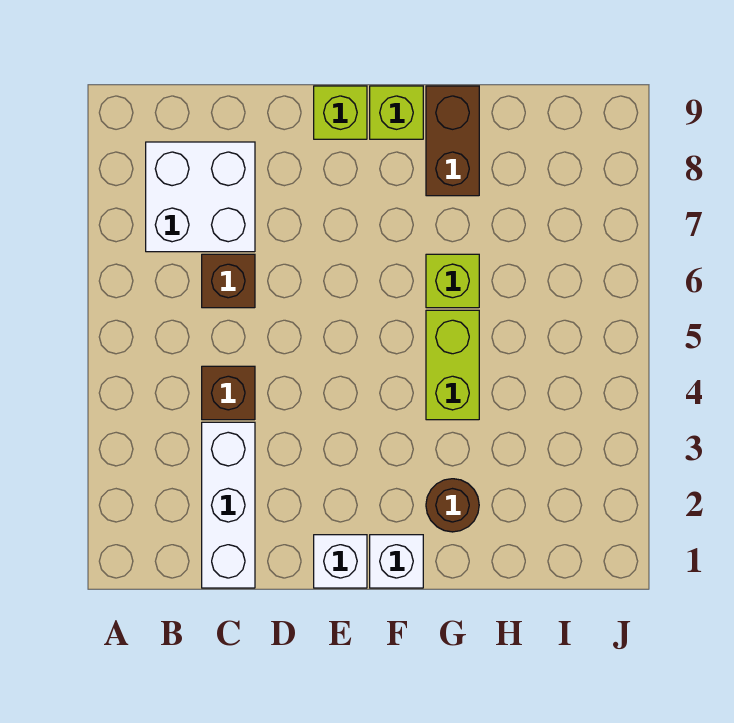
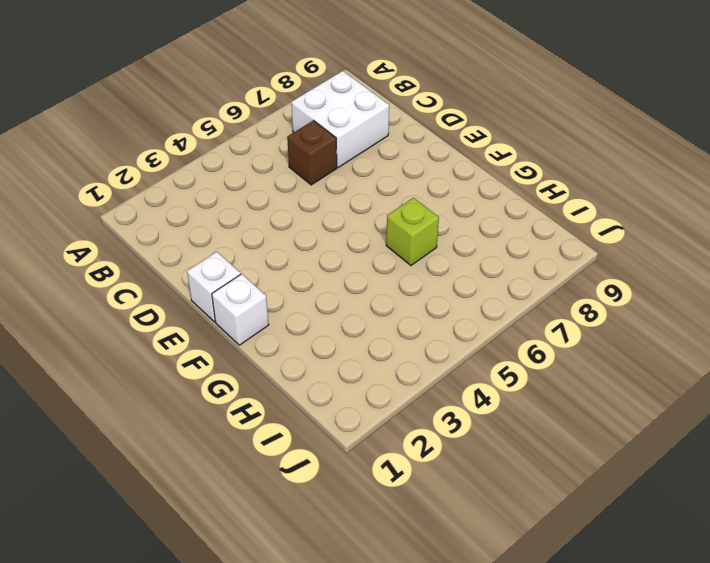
none -> white brick C1:C3 level 1
none -> brown brick C4 level 1
none -> lime brick E9 level 1

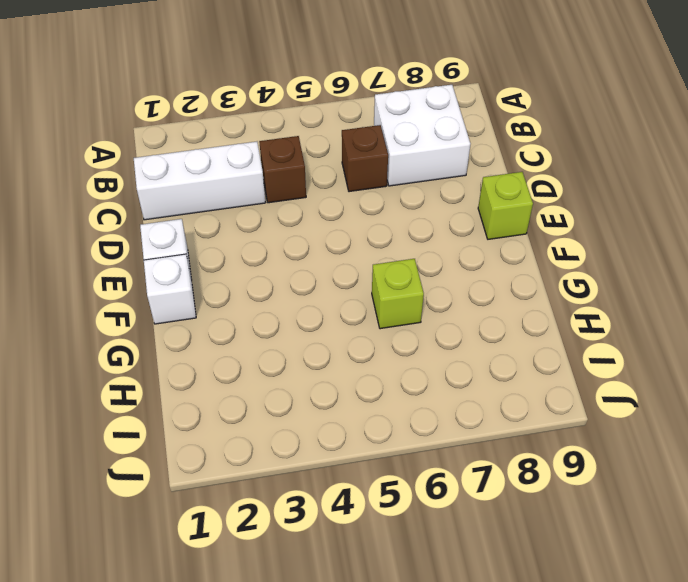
none -> lime brick F9 level 1
none -> brown round brick G2 level 1
none -> lime brick G4:G5 level 1

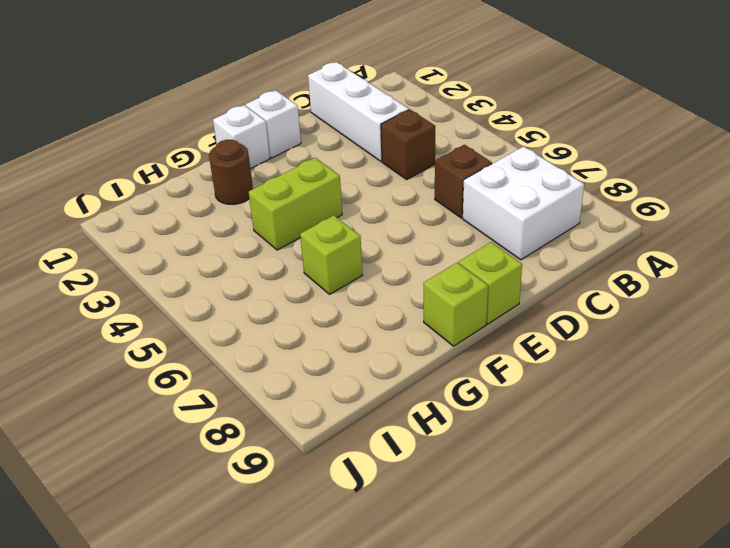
lime brick F4:G4 level 1 -> lime brick G4:G5 level 1
none -> brown brick G8:G9 level 1

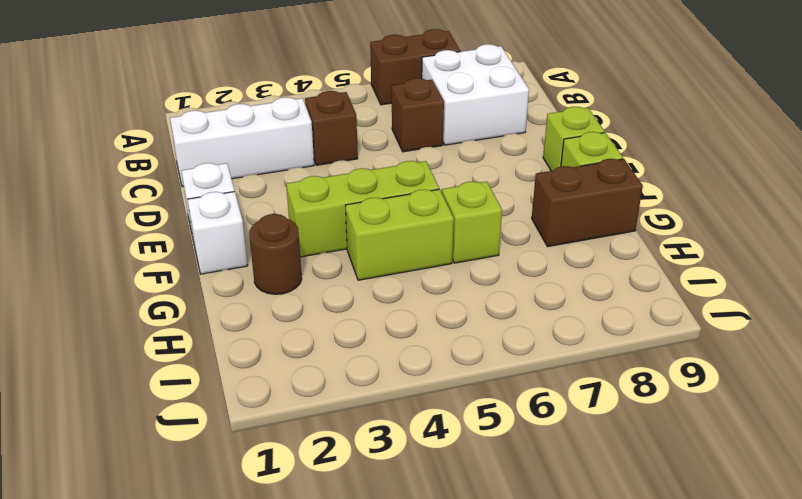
brown brick A6:A7 level 1 -> none
lime brick F3:F5 level 1 -> none

